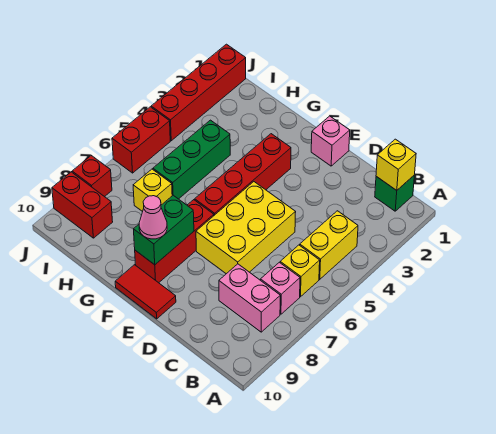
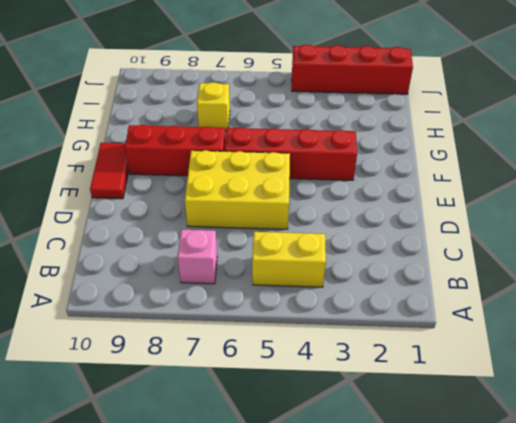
none -> green brick B1 level 1
none -> yellow brick B6 level 1
none -> pink brick B8:C8 level 1

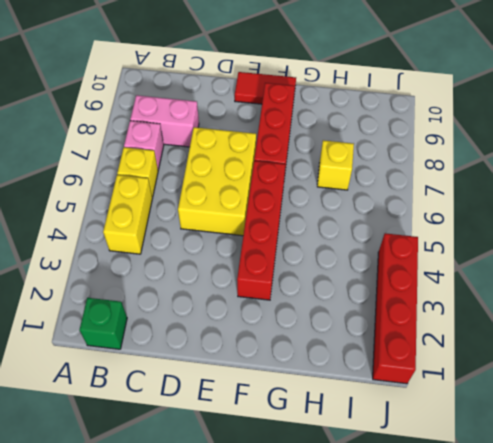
none -> pink brick E1 level 1
none -> green brick H4:H6 level 1
none -> red brick I9:J9 level 1

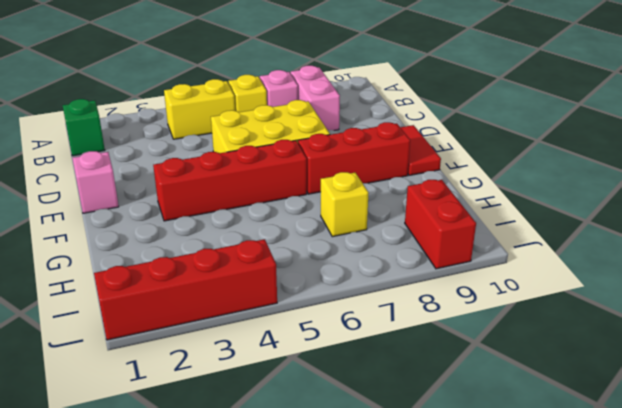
none -> green brick H4:H6 level 1
none -> red brick J5:J6 level 1
none -> red brick J8 level 1

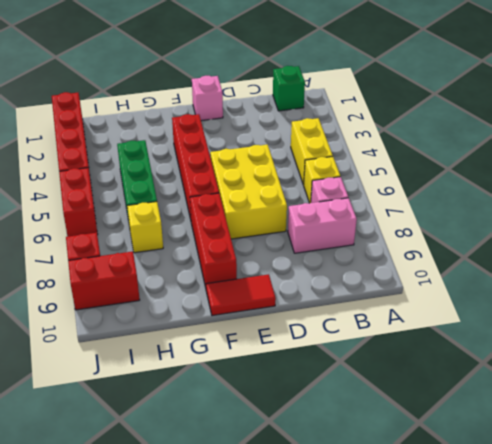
none -> yellow brick B1 level 2
none -> green brick F8:F9 level 2
none -> pink cone F9 level 3

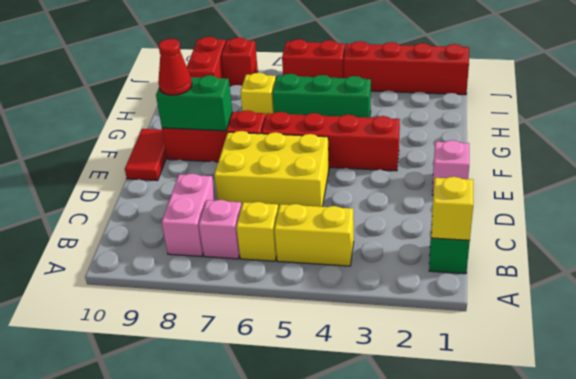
red cone F9 level 3 -> pink cone F9 level 3

